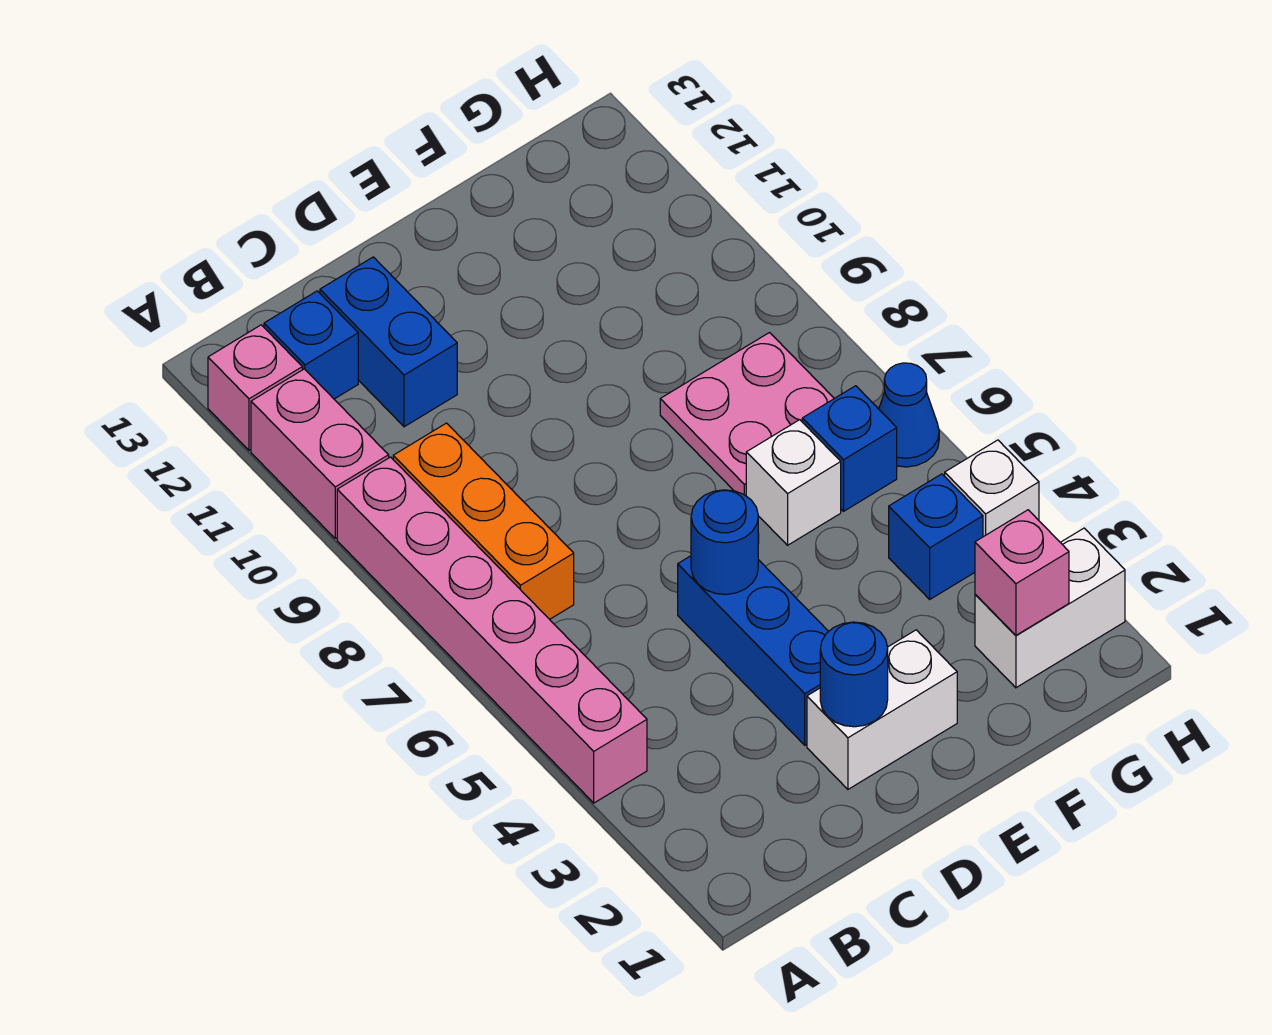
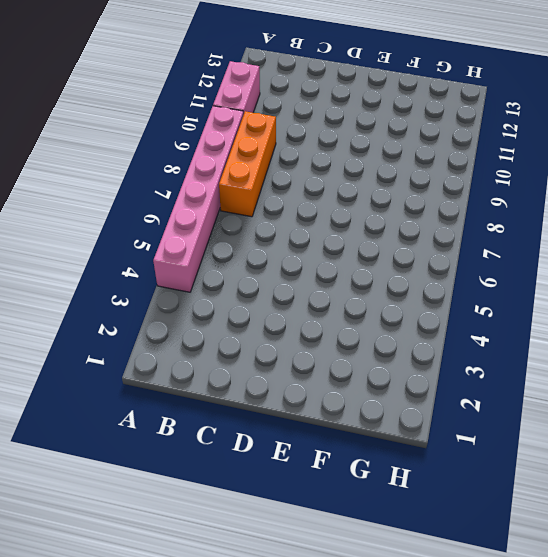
none -> pink brick A12 level 1
none -> blue brick B12 level 1
none -> blue brick C11:C12 level 1

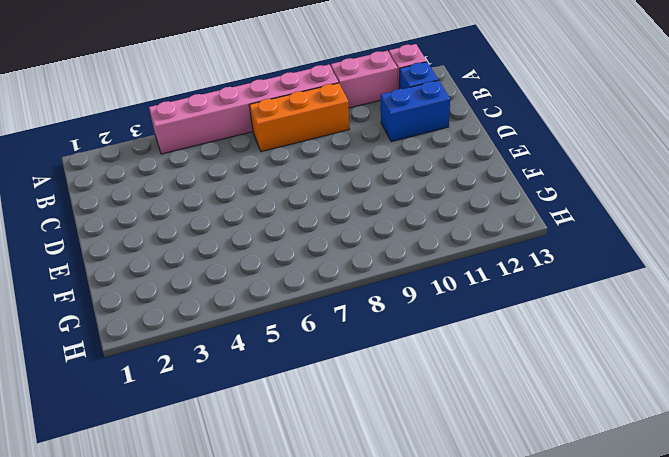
none -> white brick D2:E2 level 1
none -> blue brick D3:D5 level 1
none -> white brick F6 level 1

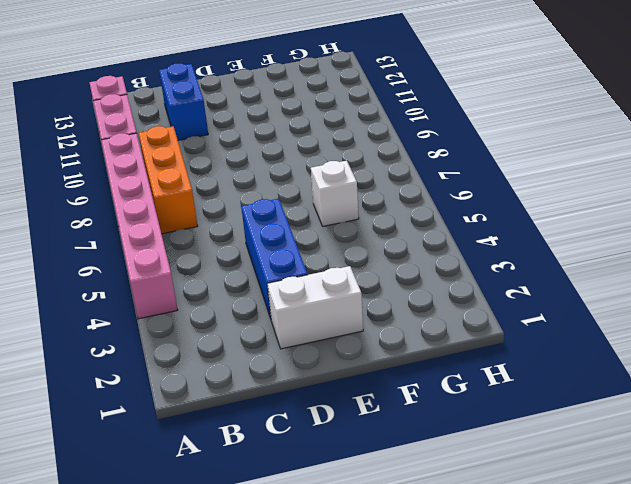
none -> blue brick B12 level 1
none -> pink plate F7:G8 level 1
none -> white brick G2:H2 level 1

